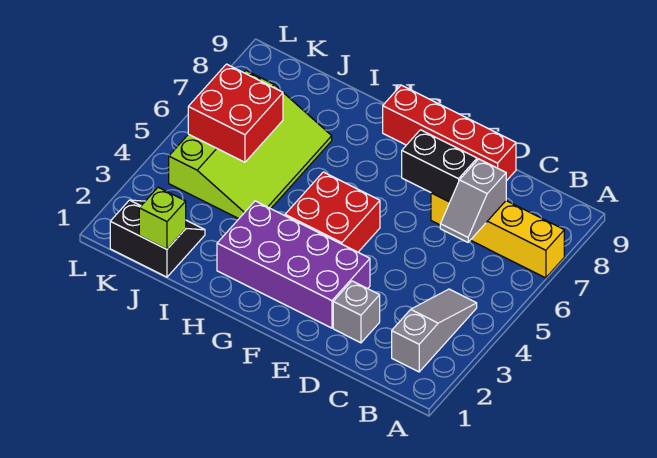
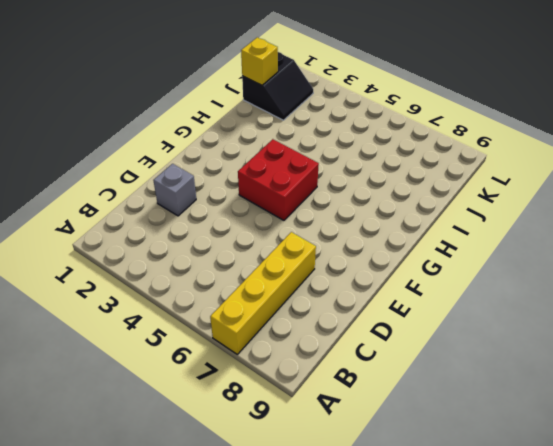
yellow brick J1 level 2 -> lime brick J1 level 2
none -> grey slope B2:B4 level 1 top 2
none -> red brick D9:G9 level 1
none -> purple brick E2:H3 level 1

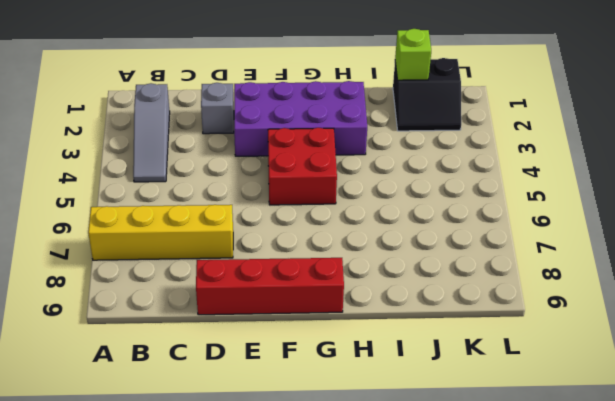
none -> lime slope I4:K7 level 1 top K
none -> grey slope C6:C7 level 2 top 7
none -> black brick D7:E7 level 2

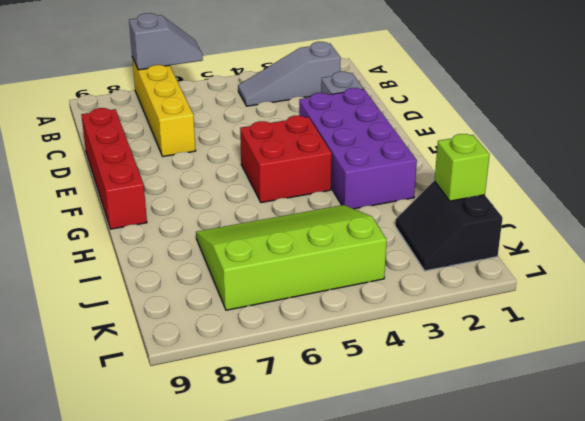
grey slope A6:A7 level 2 top 7 -> grey slope C6:C7 level 2 top 7
none -> black brick D7:E7 level 2
none -> red brick J5:K6 level 2

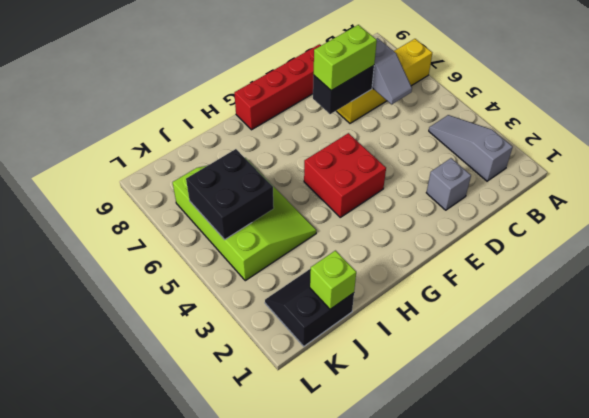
lime brick D7:E7 level 3 -> none
black brick J5:K6 level 2 -> red brick J5:K6 level 2
none -> purple brick E2:H3 level 1

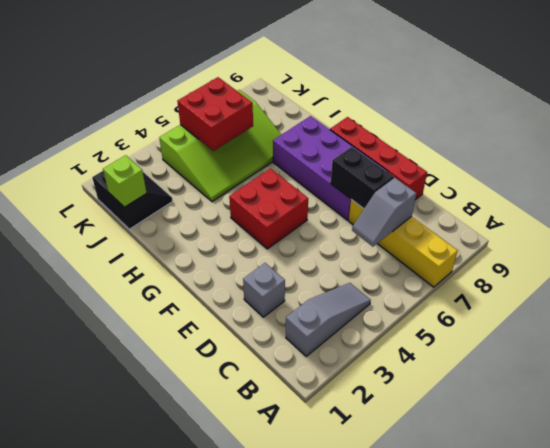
purple brick E7:H8 level 1 -> purple brick E2:H3 level 1

